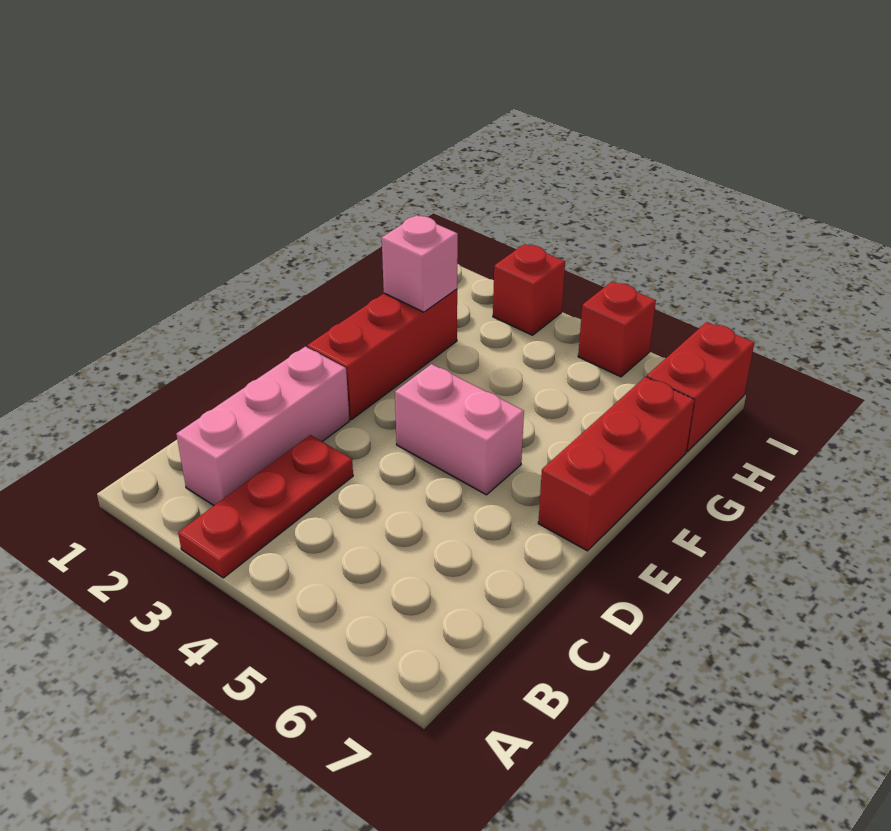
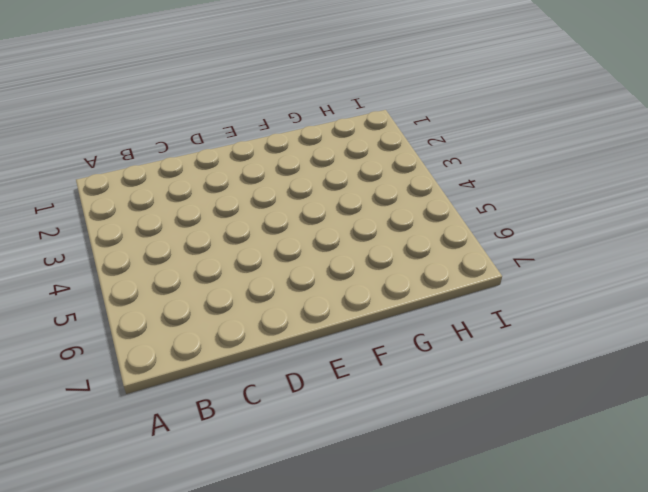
none -> red plate A3:C3 level 1
none -> pink brick B2:D2 level 1

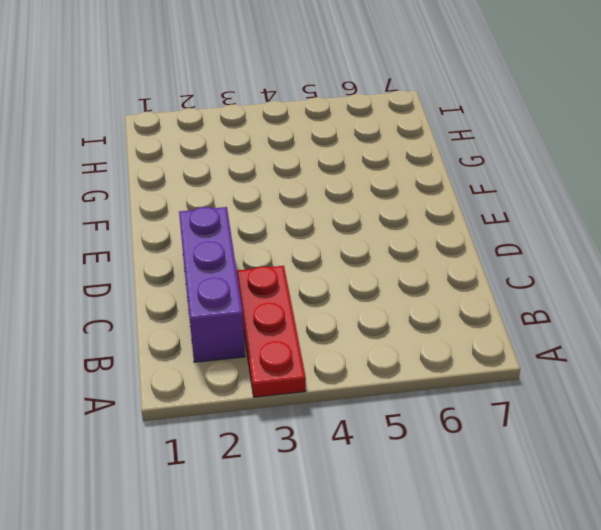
purple brick B2:D2 level 1 -> pink brick B2:D2 level 1
none -> red brick E2:G2 level 1
none -> pink brick E4:E5 level 1

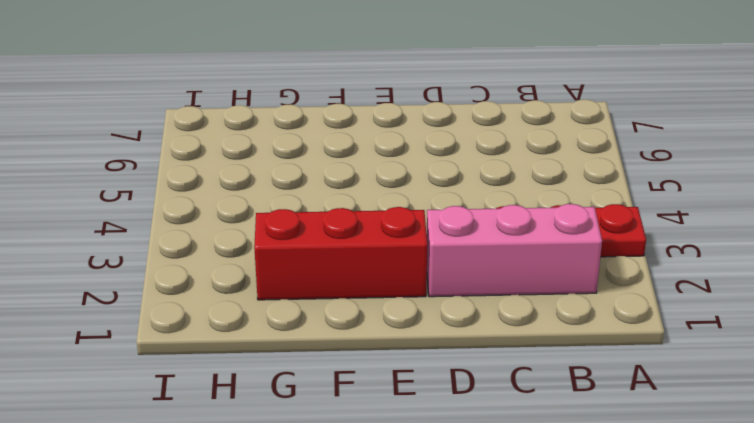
none -> pink brick E4:E5 level 1
none -> red brick E7:G7 level 1

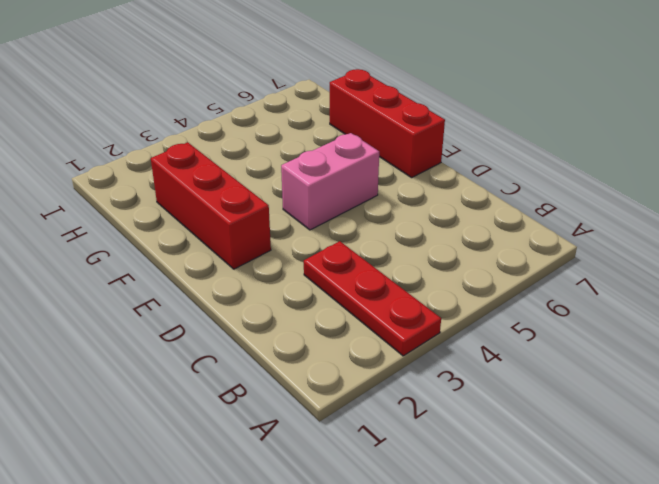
none -> pink brick B2:D2 level 1
none -> red brick H7:I7 level 1

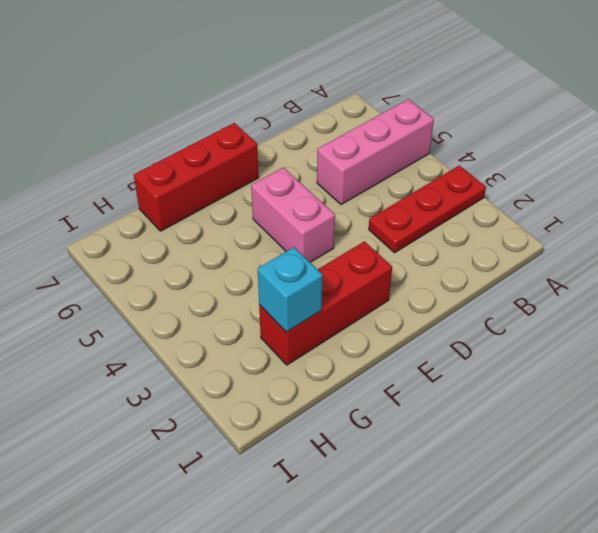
pink brick A5:C5 level 1 -> pink brick B2:D2 level 1
cyan brick G2 level 2 -> pink brick G2 level 2
none -> red brick H7:I7 level 1
none -> red brick I3 level 1

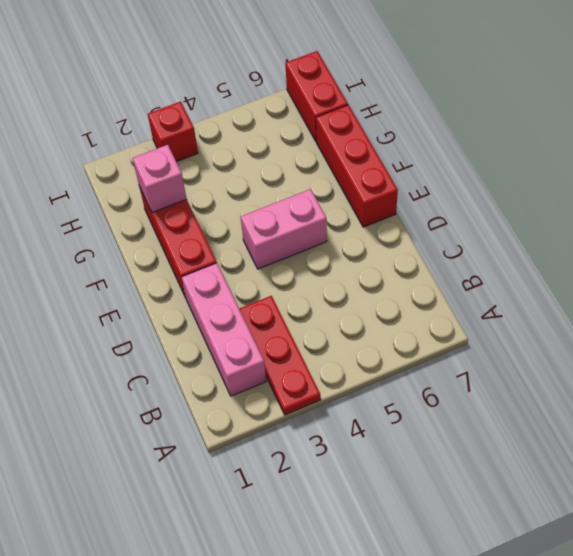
none -> red brick I5 level 1

